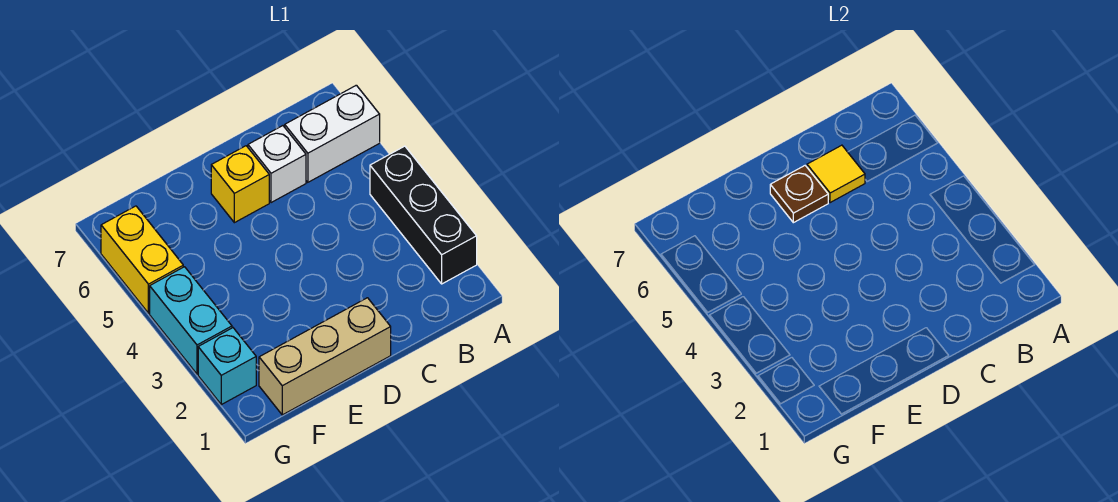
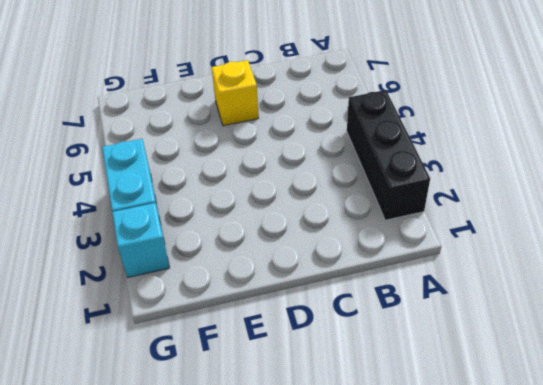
none -> white brick A6:B6 level 1
none -> white brick C6 level 1

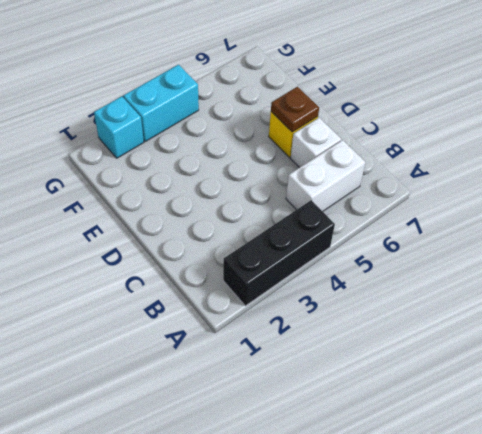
white brick B5:B6 level 1 -> white brick A6:B6 level 1
none -> tan brick D1:F1 level 1
none -> yellow brick G5:G6 level 1

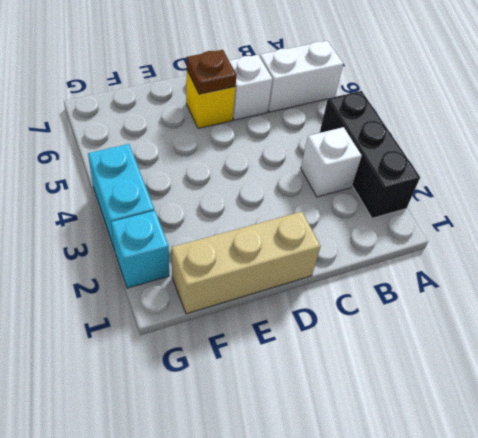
white brick B3 level 1 -> none
none -> yellow brick G5:G6 level 1
none -> yellow tile C6 level 2

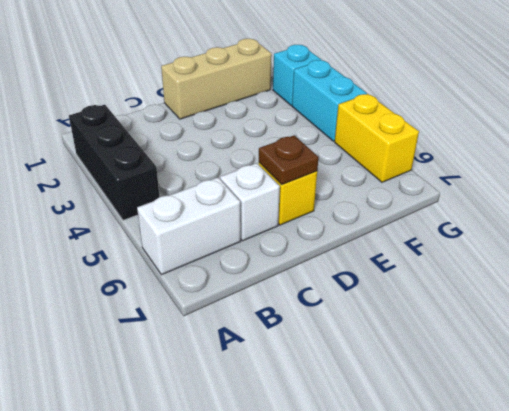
none -> yellow tile C6 level 2

